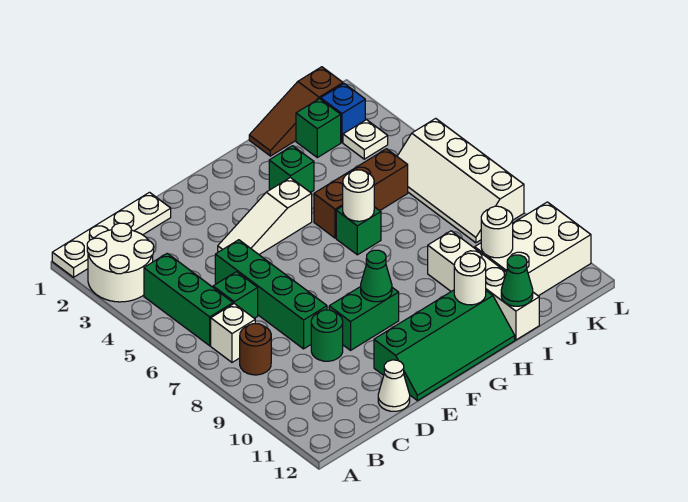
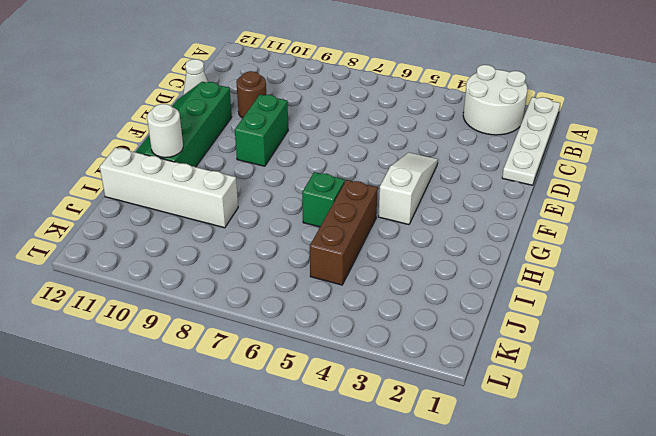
brown round brick D10 level 1 -> brown round brick B8 level 1
none -> green brick B4:B6 level 1
none -> white brick B7 level 1
none -> green brick C6 level 1

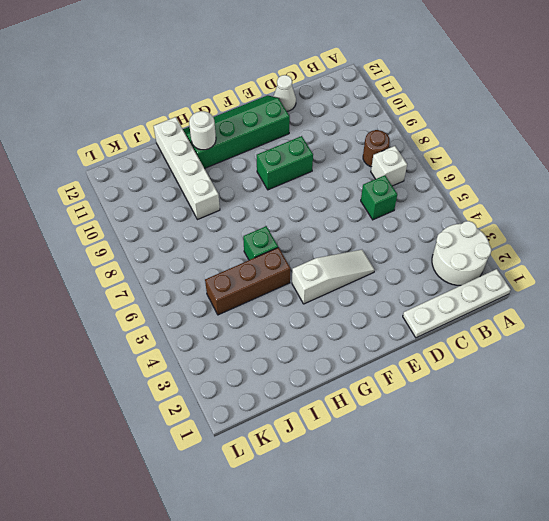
none -> green brick B4:B6 level 1
none -> green brick D5:D8 level 1
none -> green round brick D9 level 1

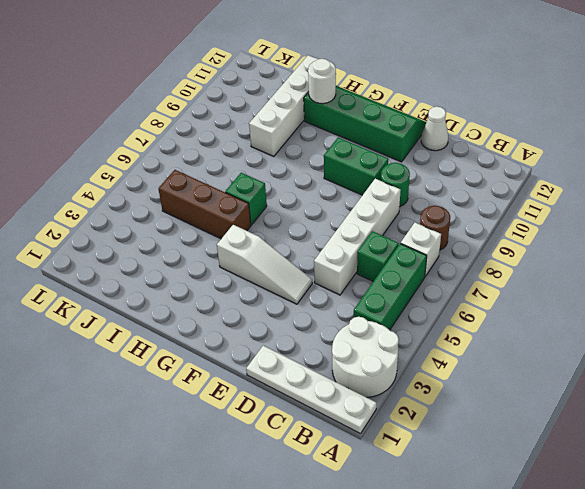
white brick D5:D8 level 1 -> green brick D5:D8 level 1
none -> green brick H3 level 1
none -> brown slope I1:K1 level 1 top K
none -> green brick J2 level 1

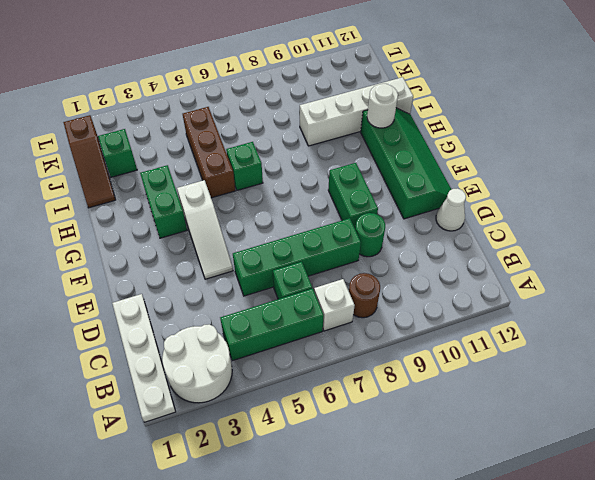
green brick G3:H3 level 1 -> green brick H3 level 1
none -> white brick J10:L11 level 1
none -> blue brick K2 level 1
none -> white plate K3 level 1

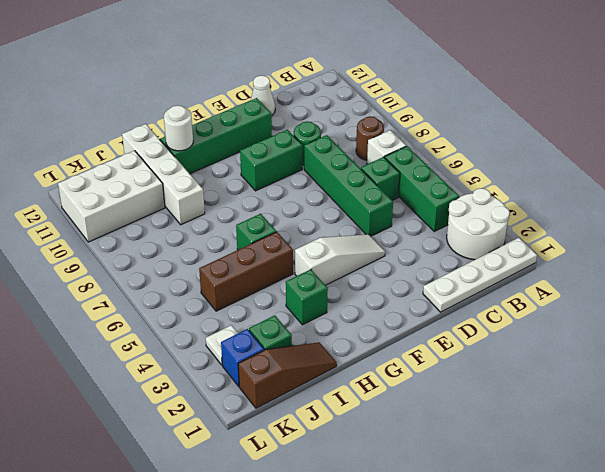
none -> white slope K5:L8 level 1 top L
none -> green cone F9 level 2
none -> white round brick H6 level 2

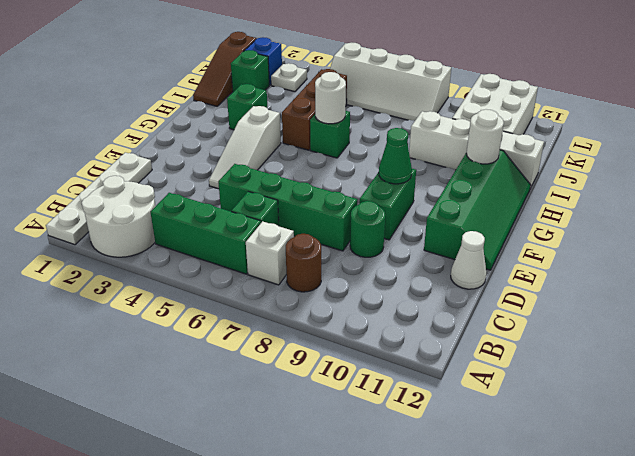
none -> green cone I12 level 2
none -> white round brick J10 level 2

